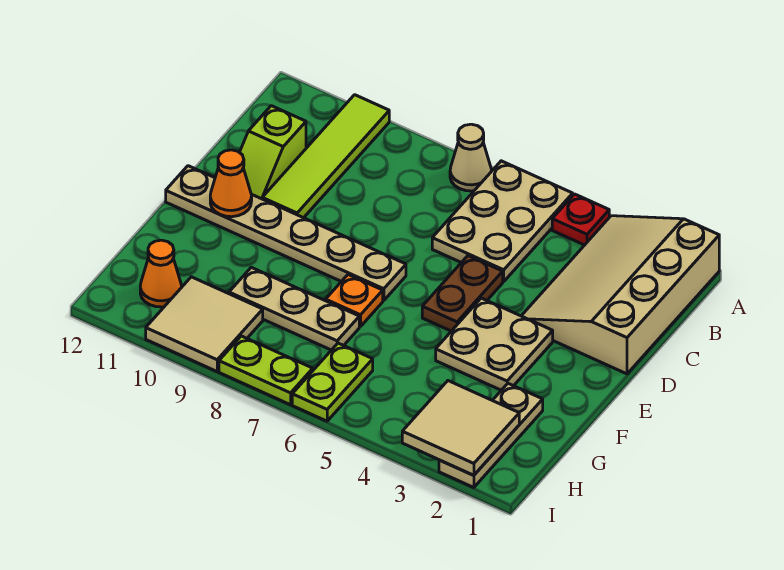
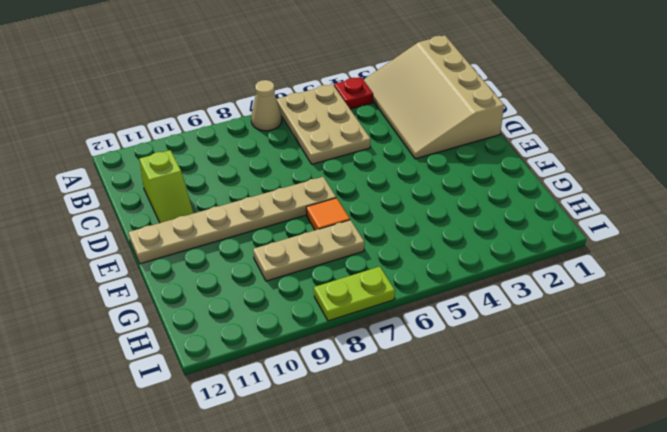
orange tile F7 level 1 -> orange plate F7 level 1
none -> lime tile A10:D10 level 1
none -> brown plate D5:E5 level 1
none -> tan plate E3:F4 level 1

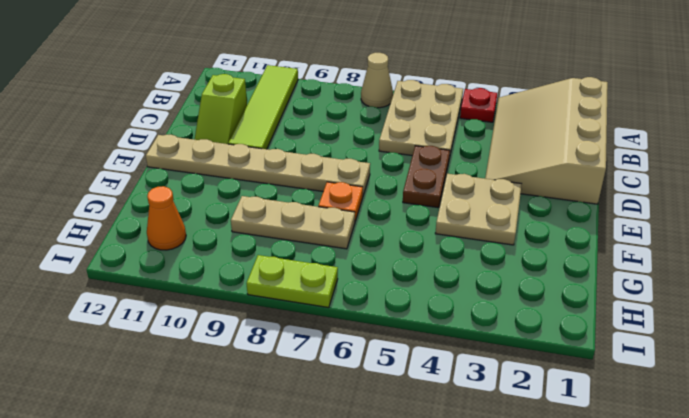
none -> tan plate G2:I2 level 1
none -> lime plate H6:I6 level 1
none -> tan tile H9:I10 level 1

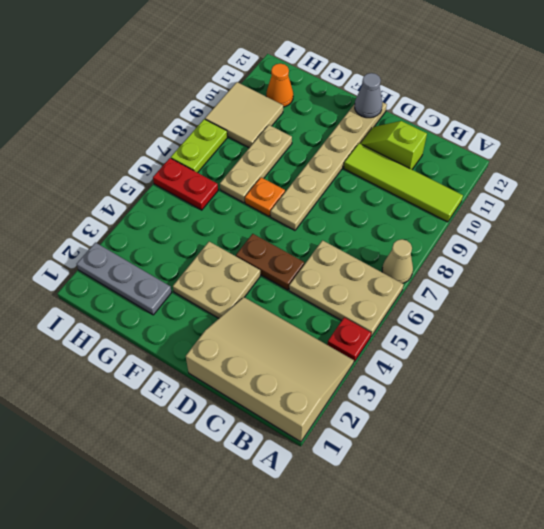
grey cone E12 level 2 -> none
grey plate G2:I2 level 1 -> tan plate G2:I2 level 1
red plate H6:I6 level 1 -> lime plate H6:I6 level 1
none -> orange cone E11 level 2
none -> tan tile H2:I3 level 2

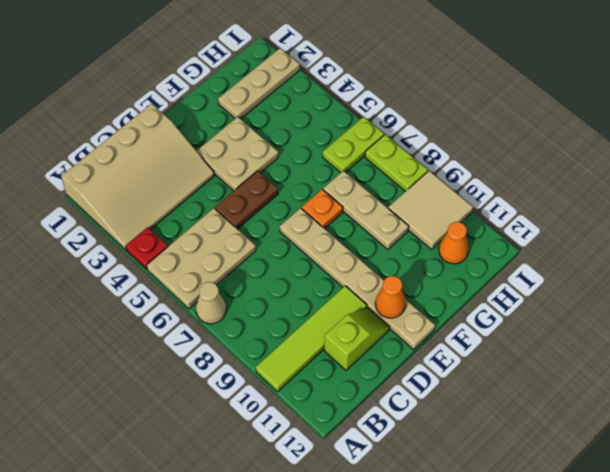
none -> tan tile H2:I3 level 2

